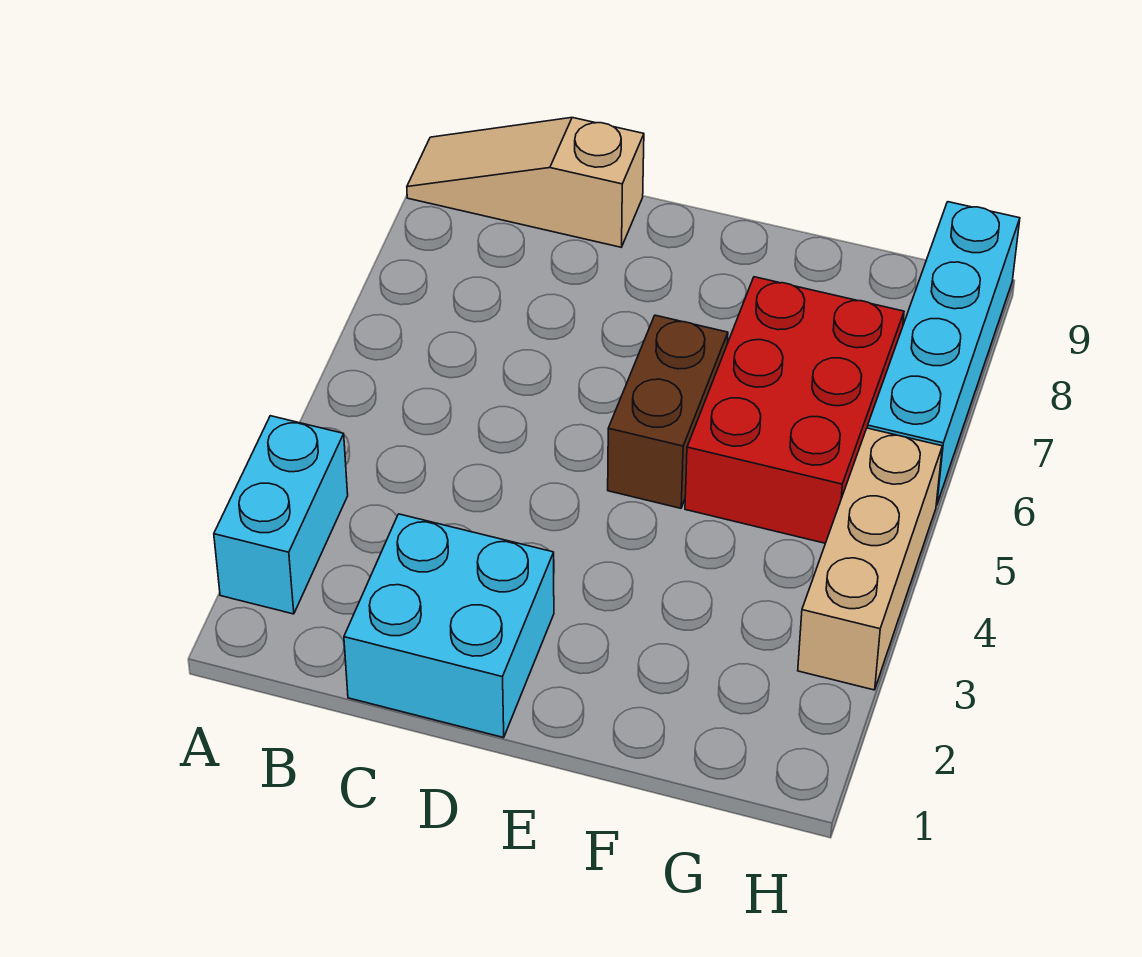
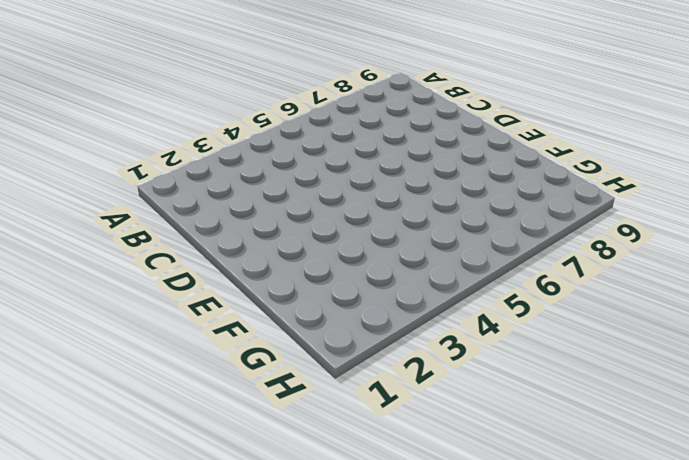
none -> cyan brick A2:A3 level 1
none -> tan slope A9:C9 level 1 top C

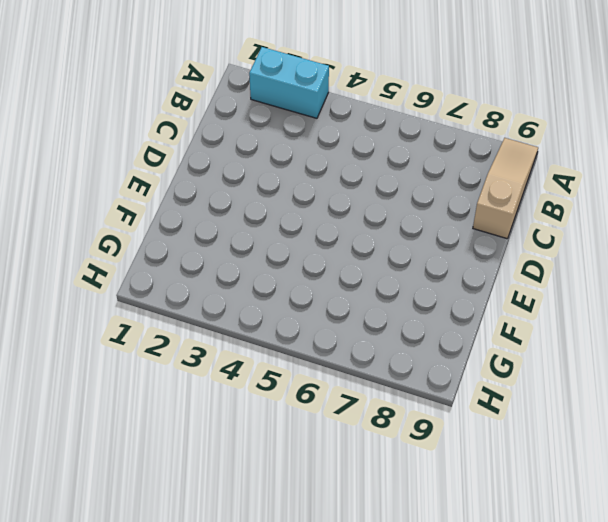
none -> cyan brick C1:D2 level 1
none -> brown brick E5:E6 level 1

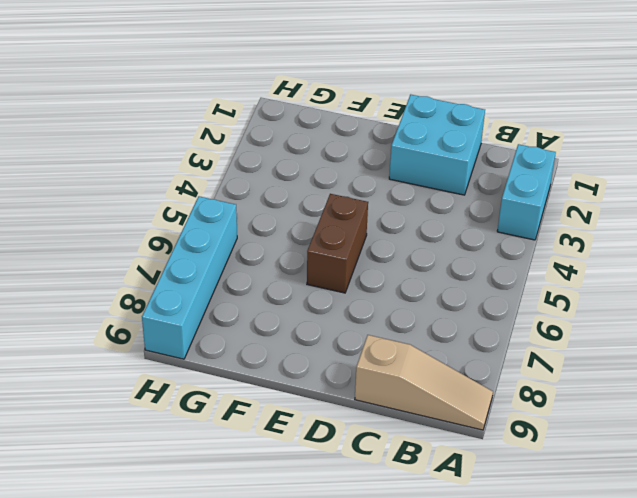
none -> red brick F5:G7 level 1
none -> tan brick H3:H5 level 1

